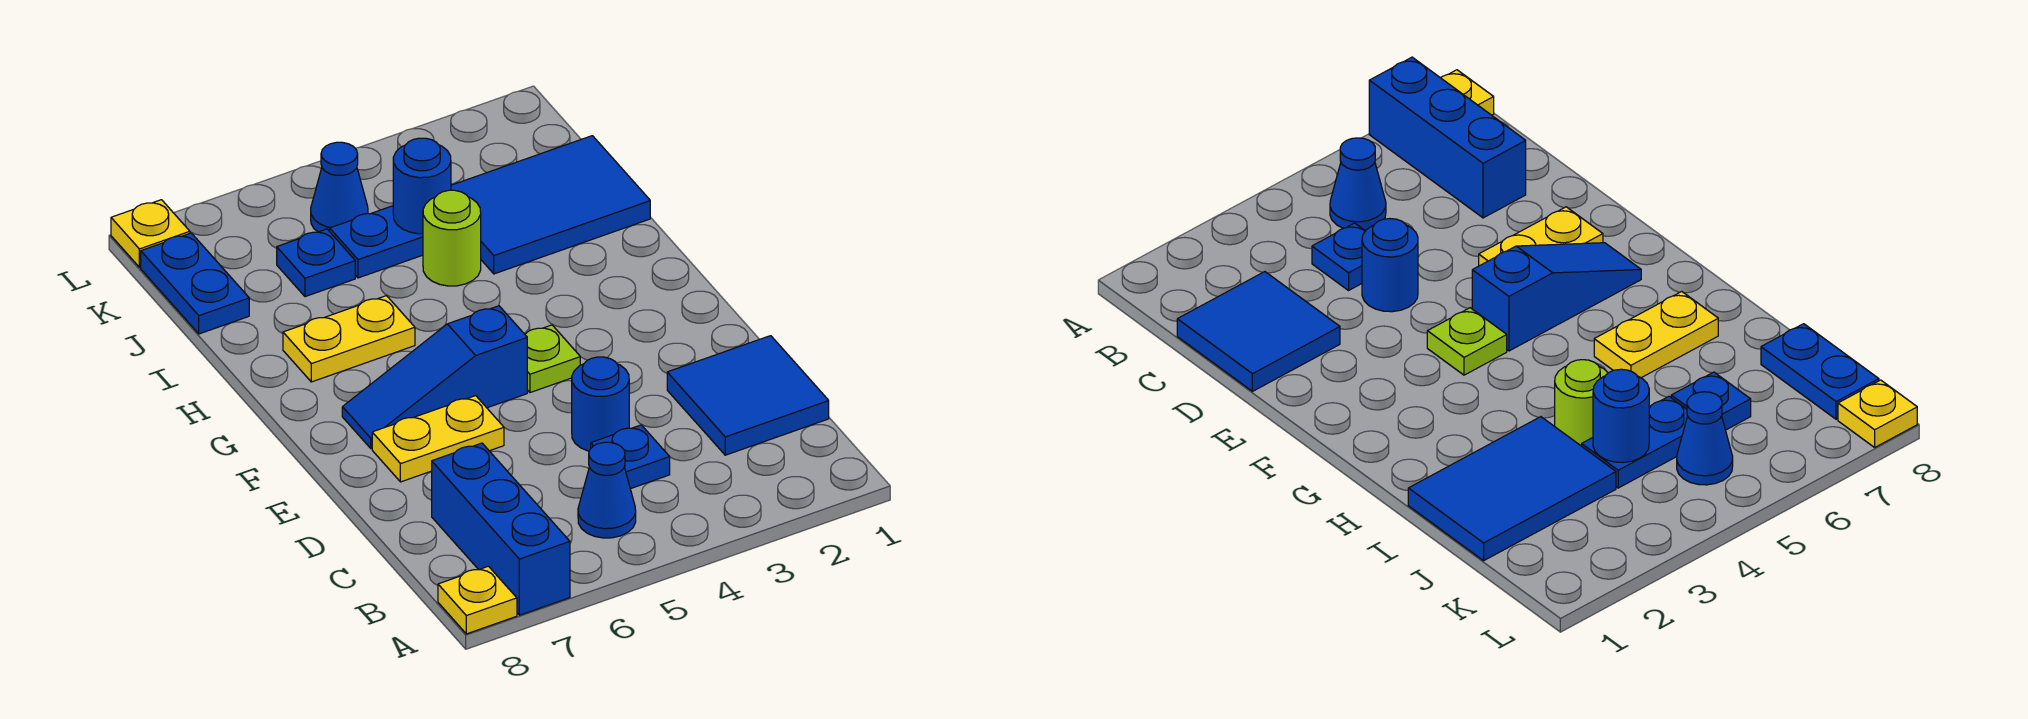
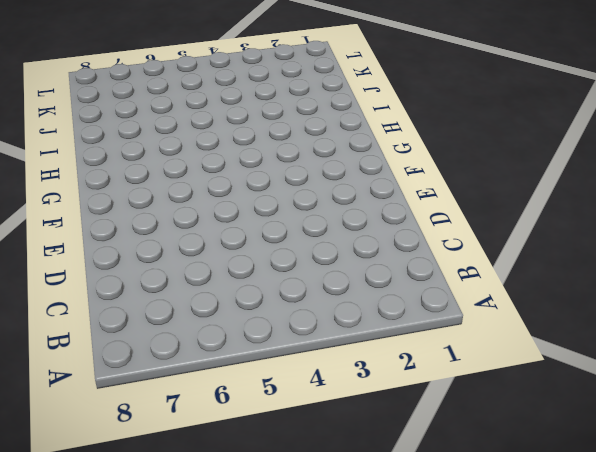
none -> blue brick A7:C7 level 1
none -> yellow plate A8 level 1
none -> blue cone B5 level 1

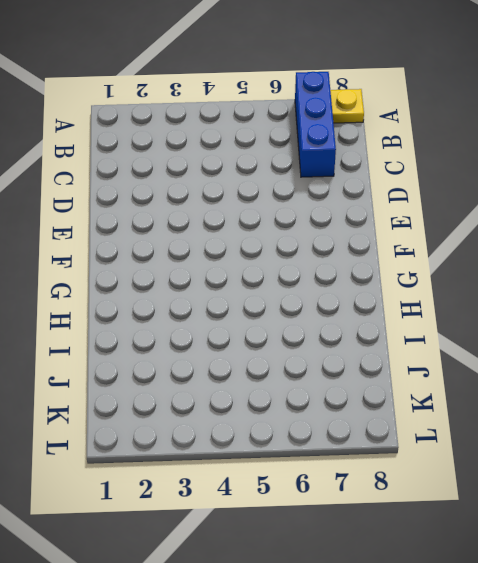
none -> blue cone B5 level 1
none -> blue tile C1:D2 level 1
none -> blue plate C4 level 1

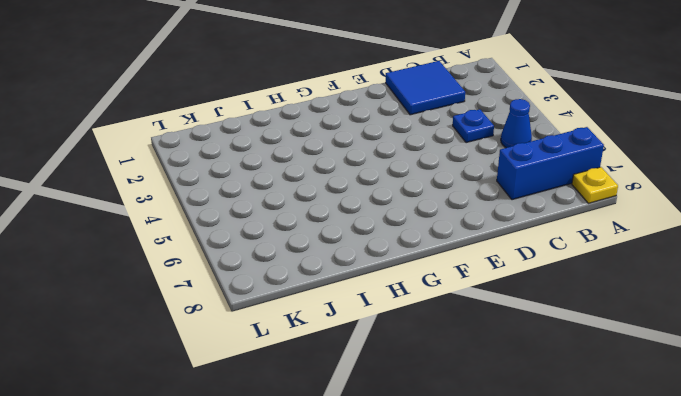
none -> blue round brick D4 level 1
none -> yellow plate E6:E7 level 1
none -> lime plate F4 level 1

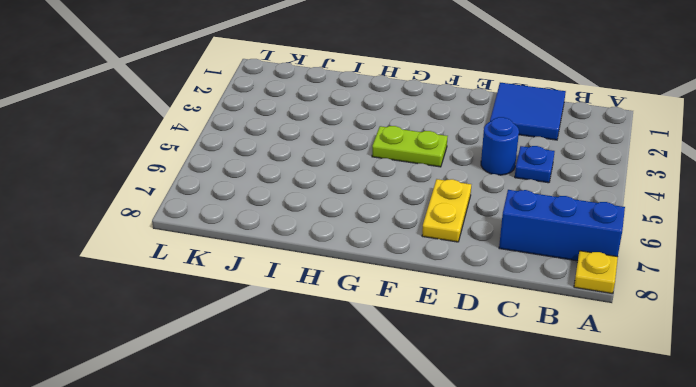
lime plate F4:G4 level 1 -> lime plate F4 level 1
none -> blue cone B5 level 1
none -> blue slope F5:F7 level 1 top 5
none -> yellow plate H6:H7 level 1

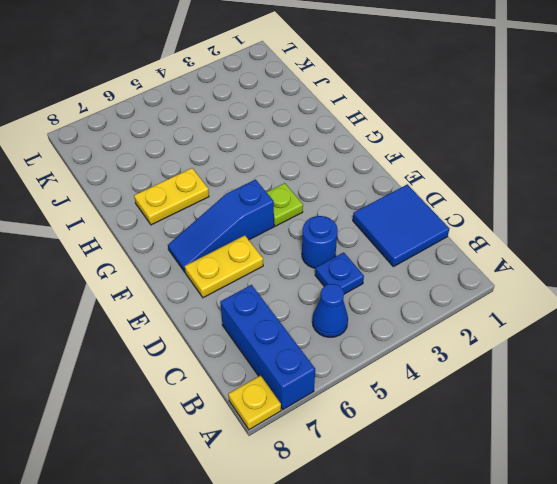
none -> blue tile I1:J3 level 1
none -> lime round brick I4 level 1
none -> blue plate J4:J5 level 1

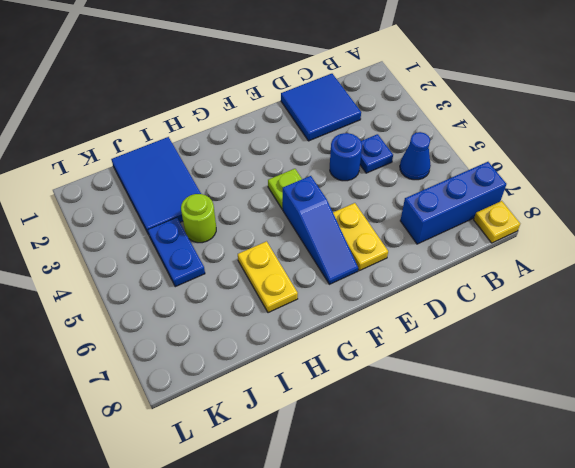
none -> blue plate J6 level 1
none -> blue plate J8:K8 level 1
none -> blue cone K5 level 1

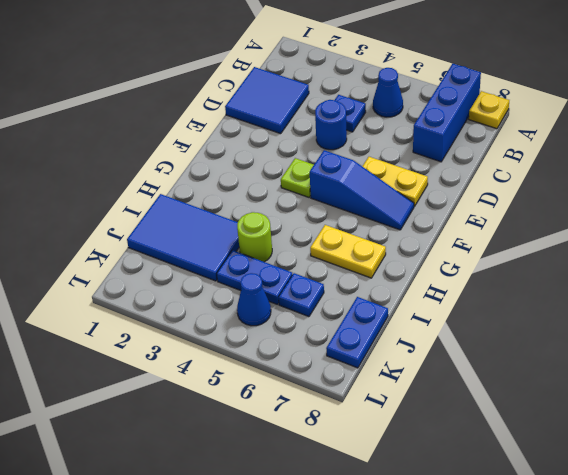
none -> yellow plate L8 level 1
none -> blue round brick J4 level 2

